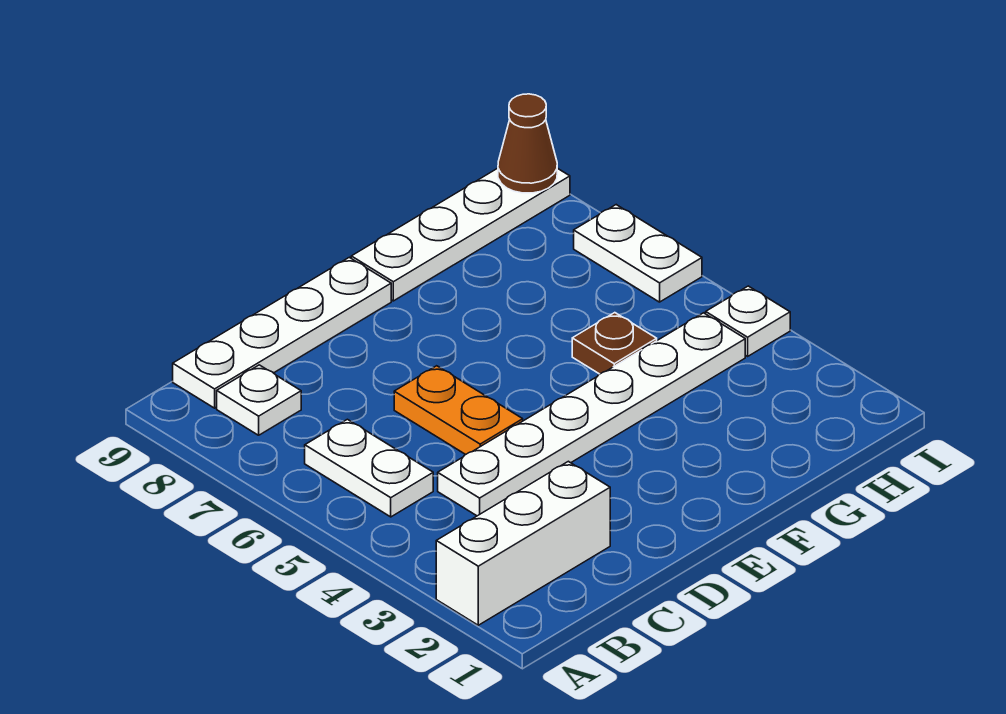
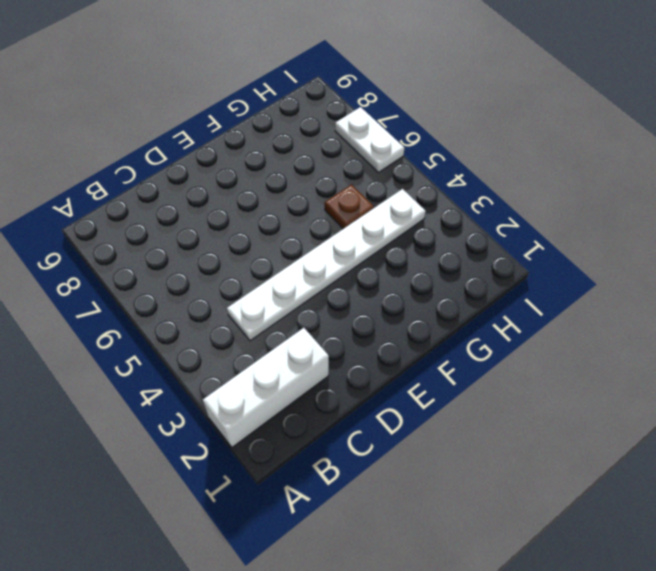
none -> white plate B5:B6 level 1
none -> white plate B8 level 1

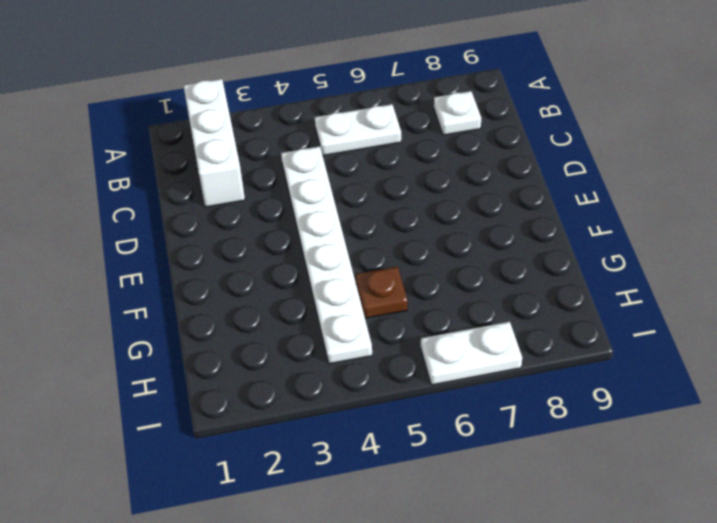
none -> white plate B9:E9 level 1
none -> orange plate D5:D6 level 1

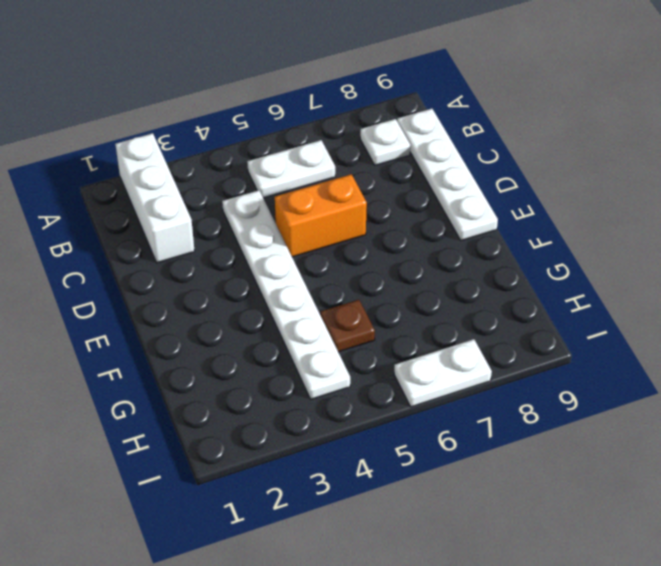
orange brick D5:D6 level 1 -> orange plate D5:D6 level 1
none -> white plate F9:I9 level 1
none -> white plate I4 level 1

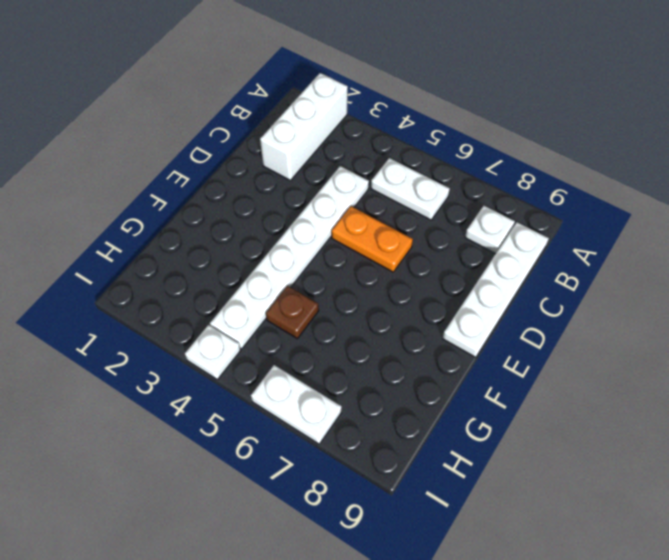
none -> white plate F9:I9 level 1
none -> brown cone I9 level 2

